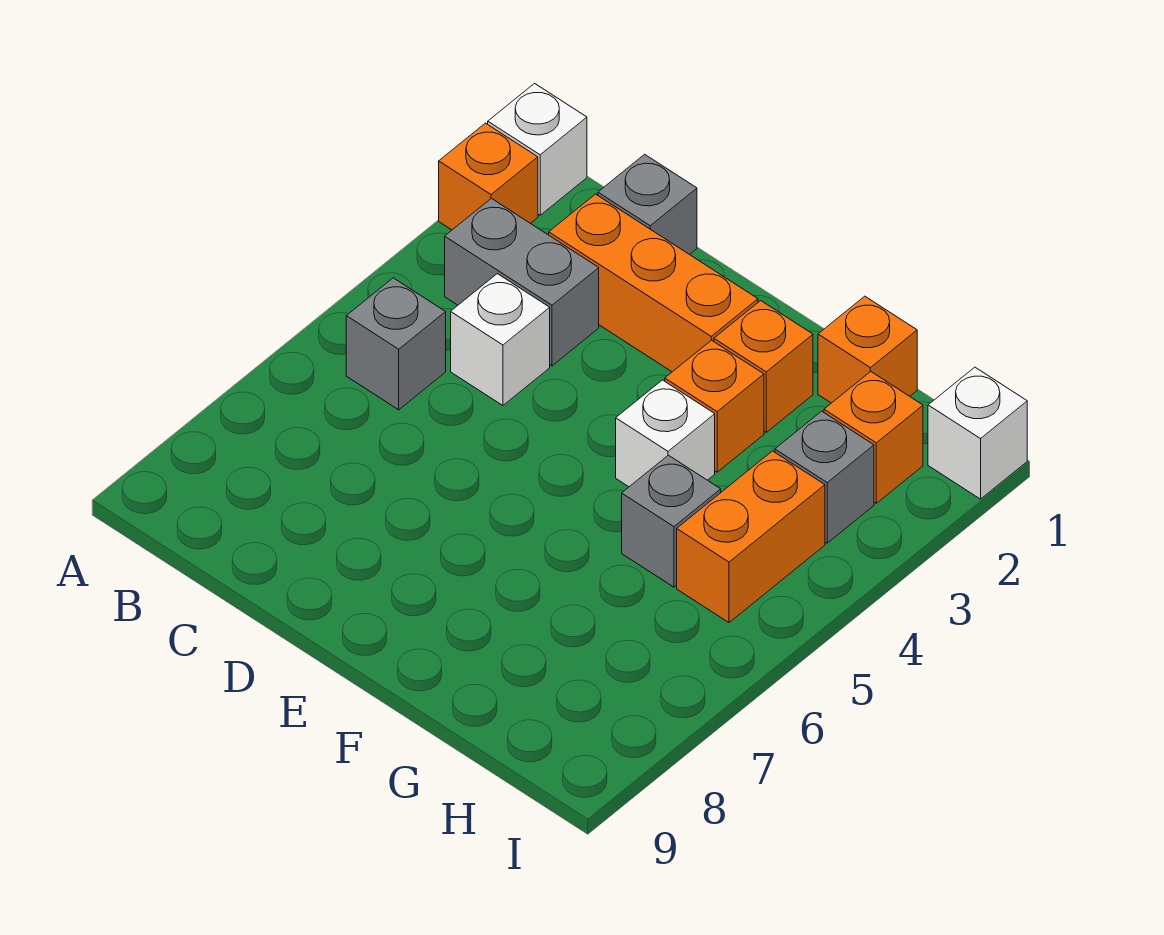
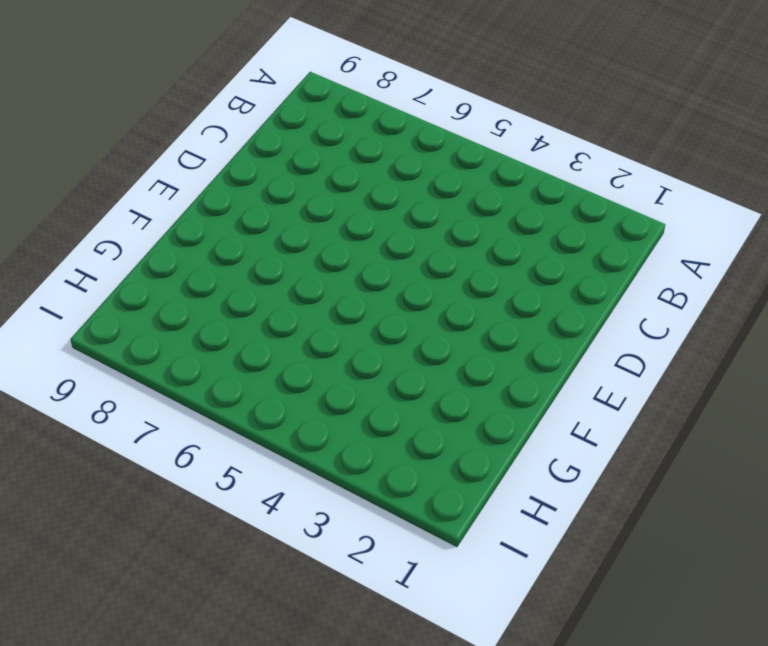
none -> white brick A1 level 1
none -> orange brick A2 level 1
none -> grey brick B3:C3 level 1

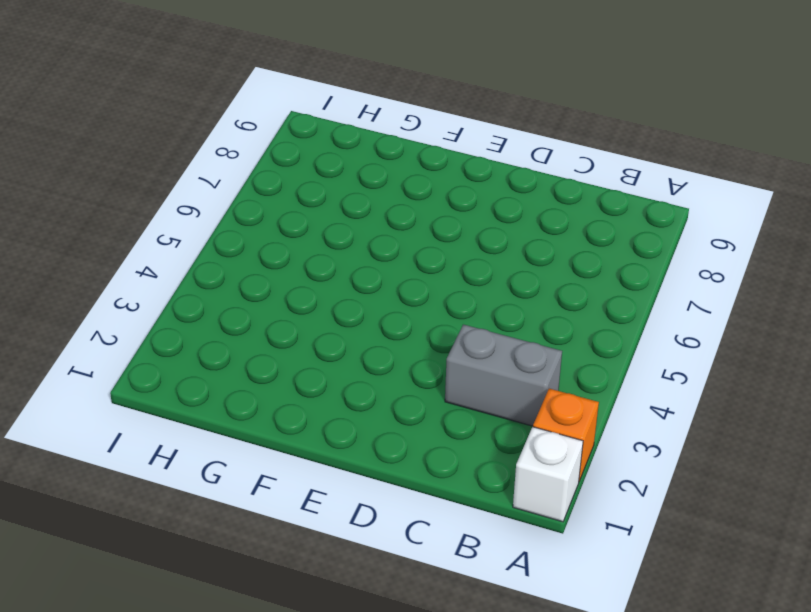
none -> grey brick B5 level 1
none -> grey brick C1 level 1
none -> orange brick C2:E2 level 1

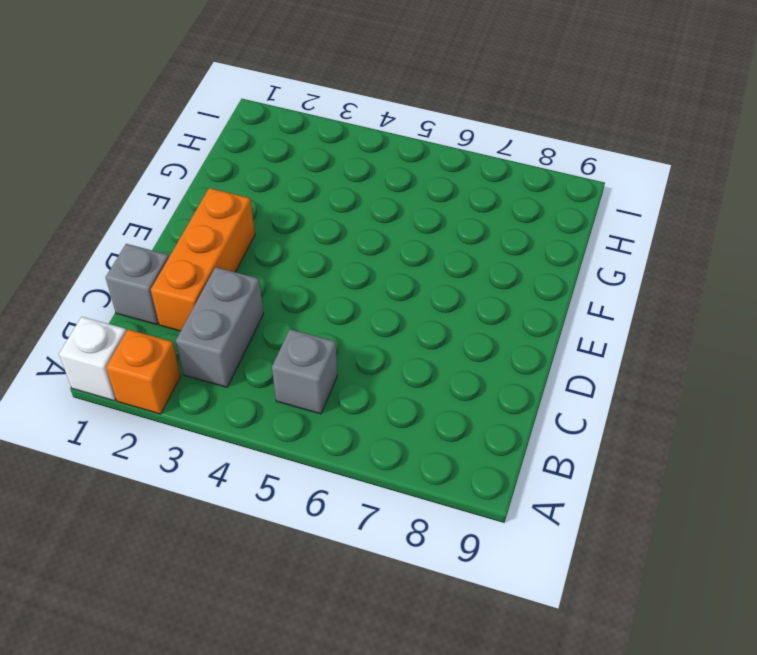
none -> white brick C4 level 1
none -> orange brick F2 level 1
none -> orange brick F3 level 1

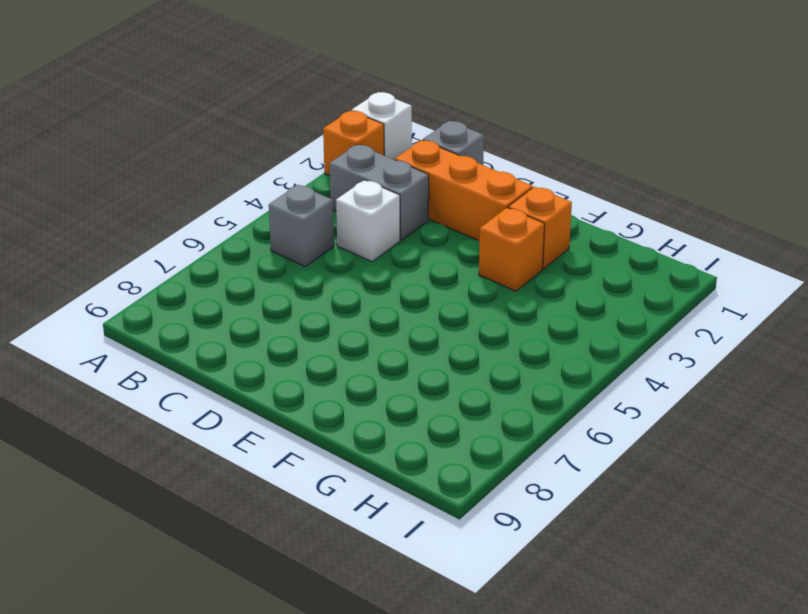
none -> white brick F4 level 1
none -> orange brick G1 level 1
none -> grey brick G5 level 1

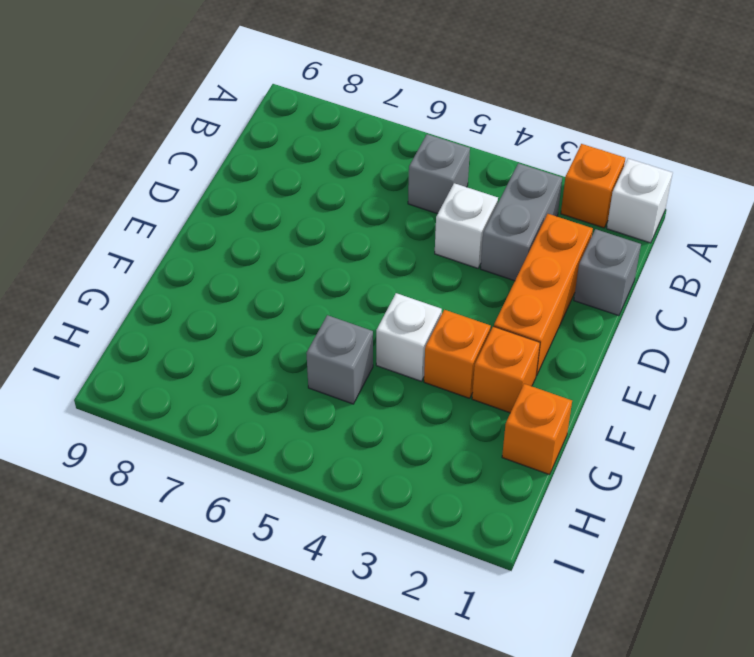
none -> orange brick H2 level 1
none -> grey brick H3 level 1
none -> orange brick H4:H5 level 1

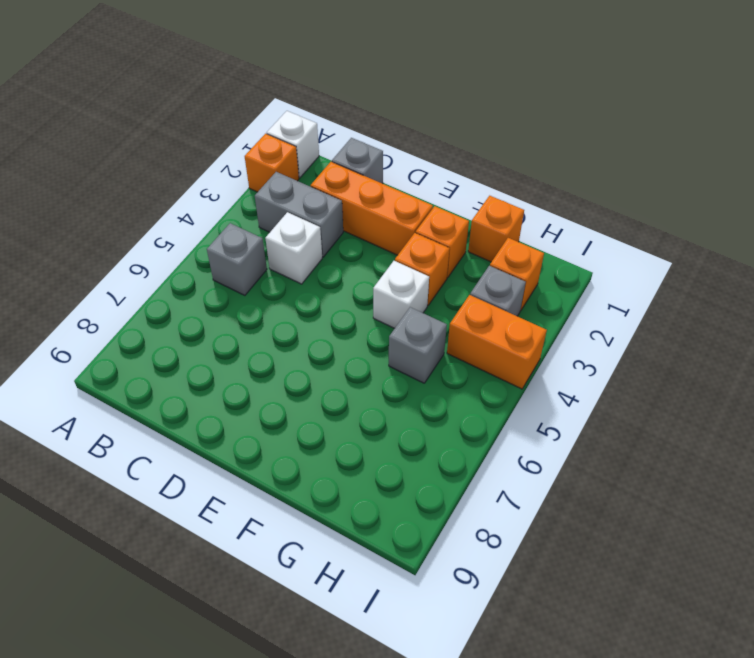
orange brick H4:I4 level 1 -> orange brick H4:H5 level 1
none -> white brick I1 level 1

